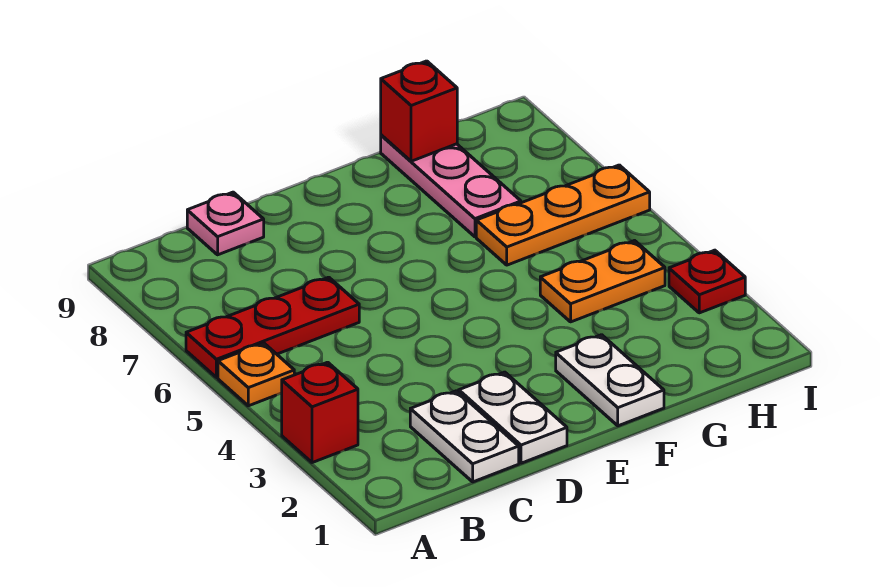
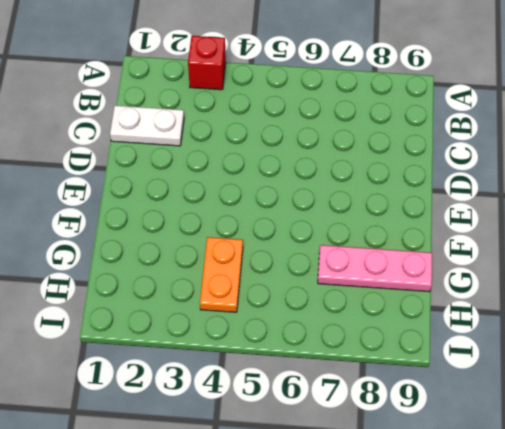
none -> orange plate A5 level 1
none -> red plate A6:C6 level 1
none -> pink plate C9 level 1

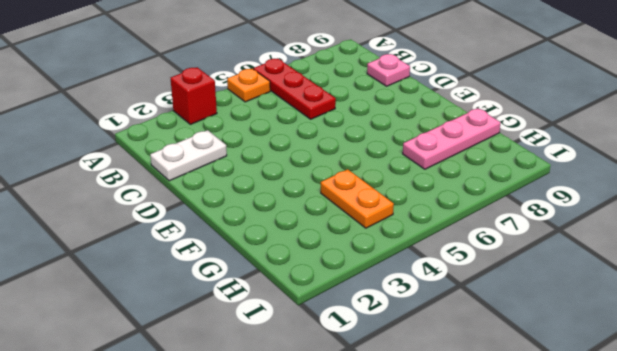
none -> white plate D1:D2 level 1
none -> white plate F1:F2 level 1
none -> orange plate G6:I6 level 1

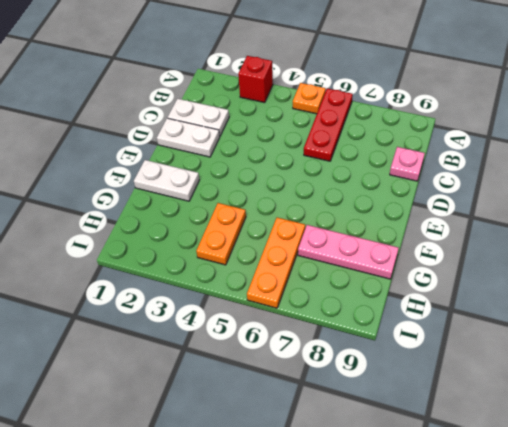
none -> red plate I3 level 1
none -> red brick G9 level 2

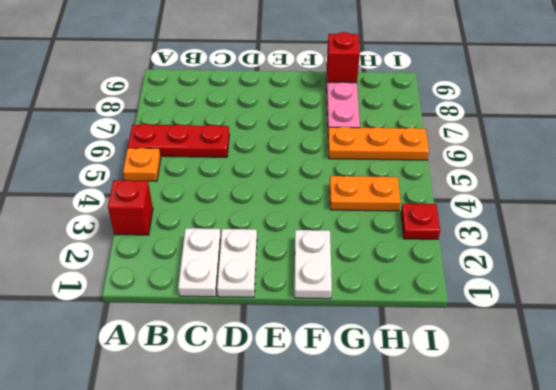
none -> pink plate C9 level 1

